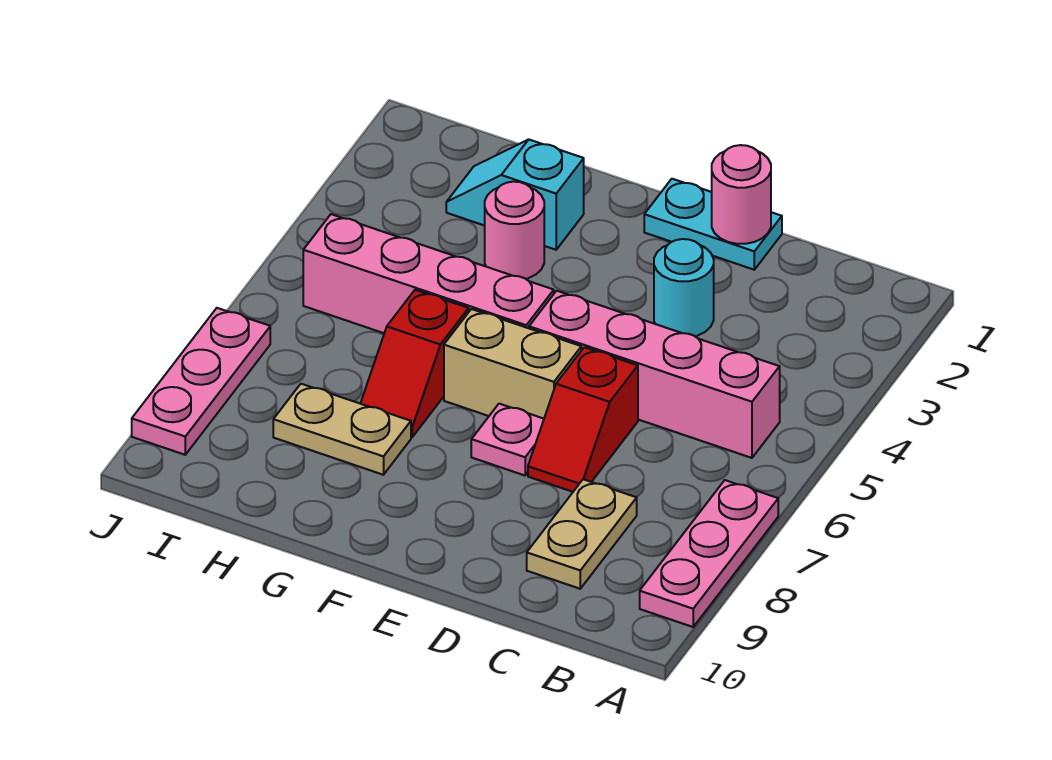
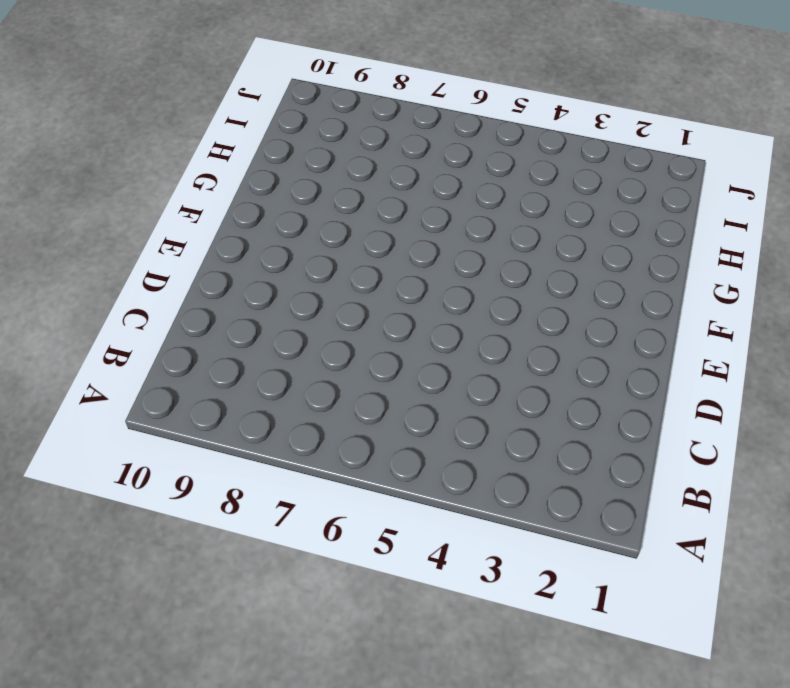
none -> pink plate A7:A9 level 1
none -> pink brick B5:E5 level 1
none -> tan plate C8:C9 level 1

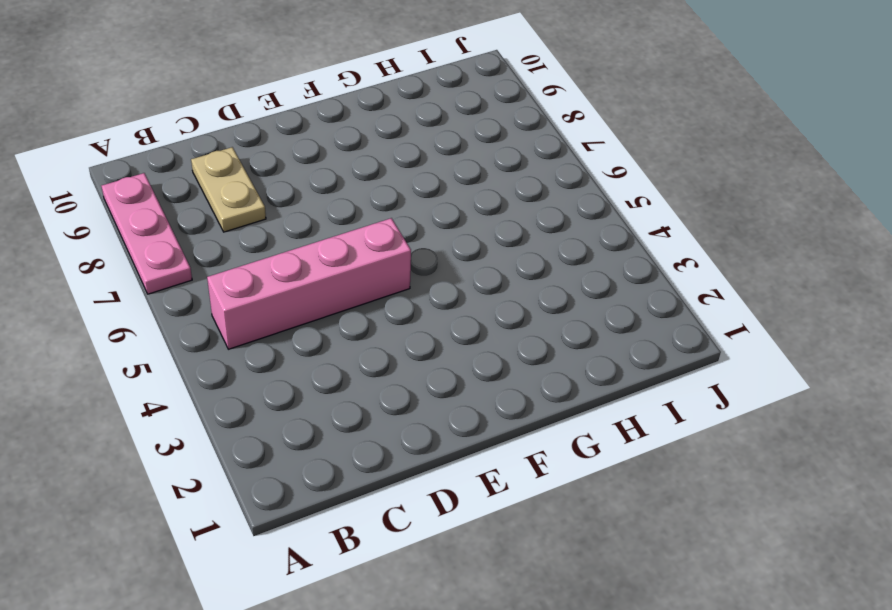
none -> cyan plate D1:E1 level 1
none -> cyan round brick D3 level 1
none -> red slope D6:D7 level 1 top 6

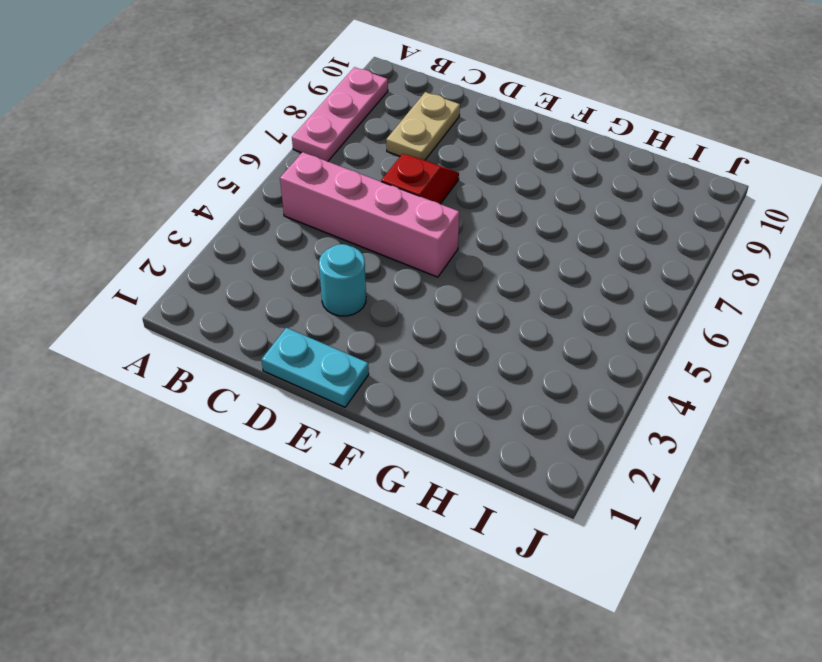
none -> tan brick E6:F6 level 1
none -> pink plate E7 level 1
none -> pink brick F5:I5 level 1

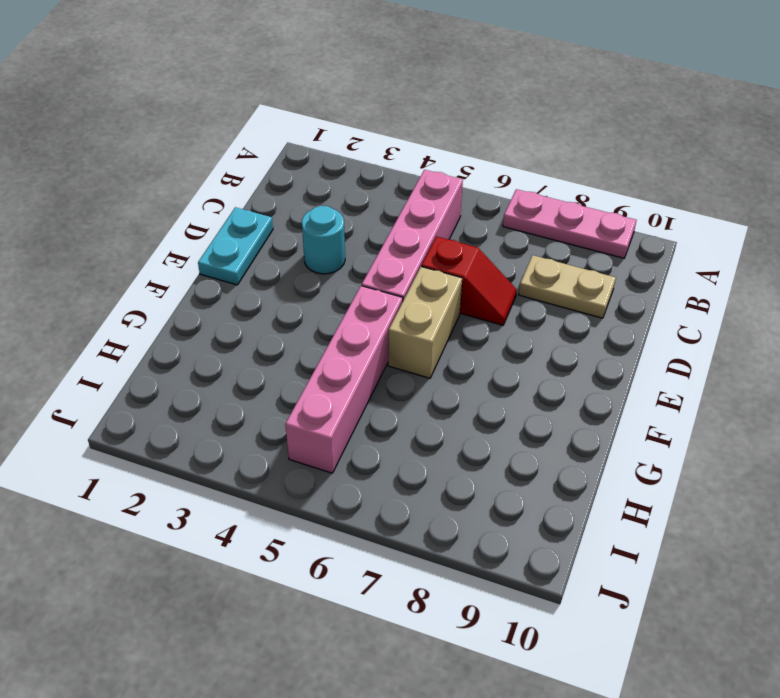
none -> pink plate E7 level 1
none -> cyan slope G2:H2 level 1 top G
none -> pink round brick G3 level 1

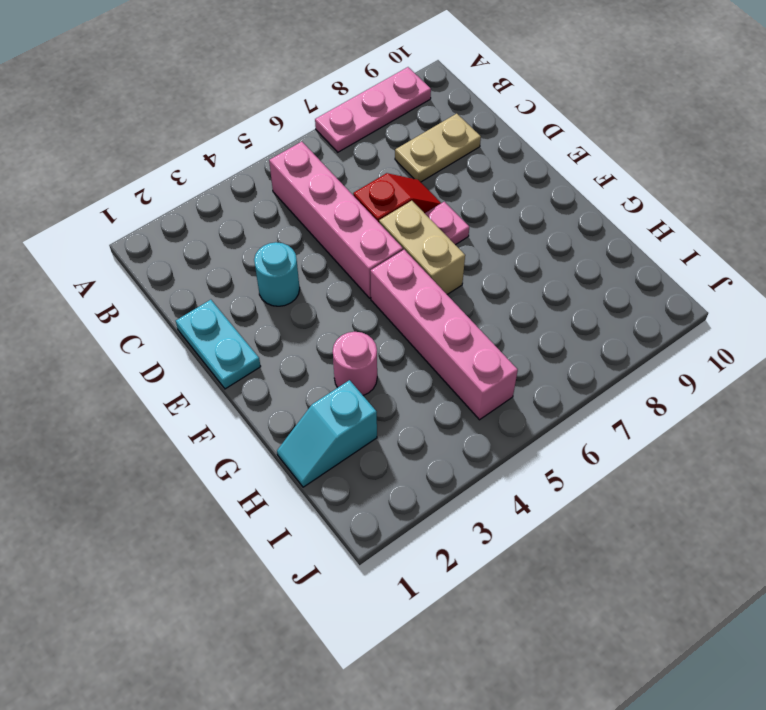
cyan slope H1:H2 level 1 top 2 -> cyan slope G2:H2 level 1 top G
none -> red slope G6:G7 level 1 top 6
none -> tan plate G8:H8 level 1
none -> pink plate J7:J9 level 1

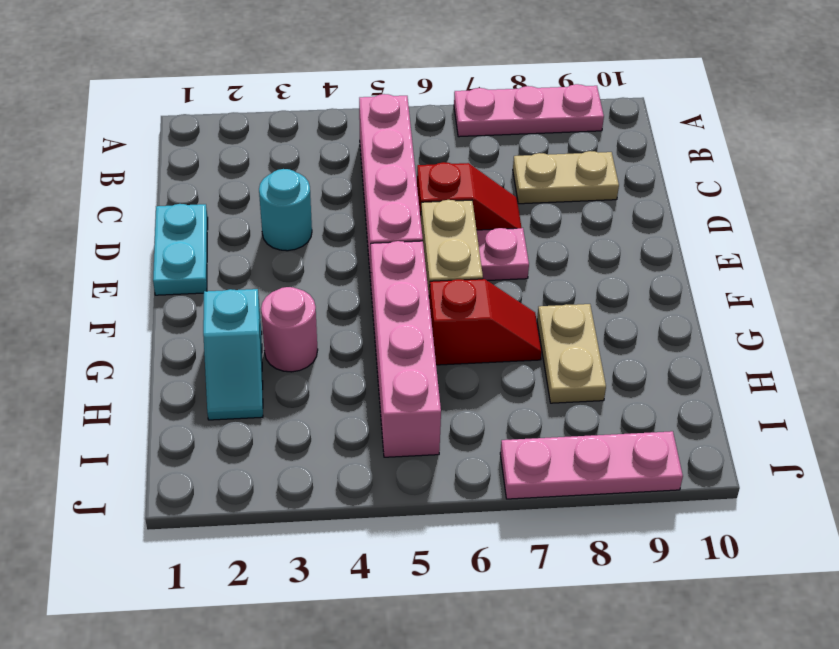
none -> pink round brick D1 level 2

